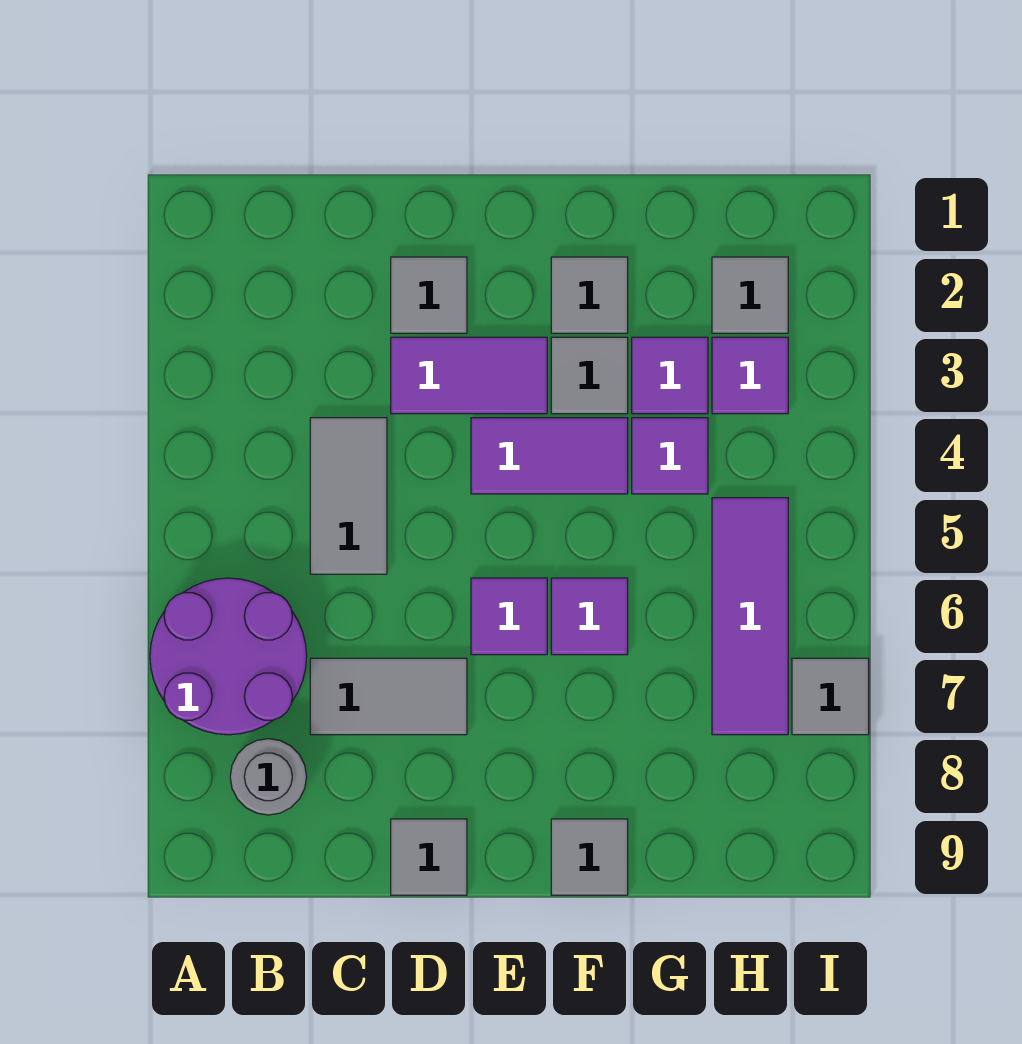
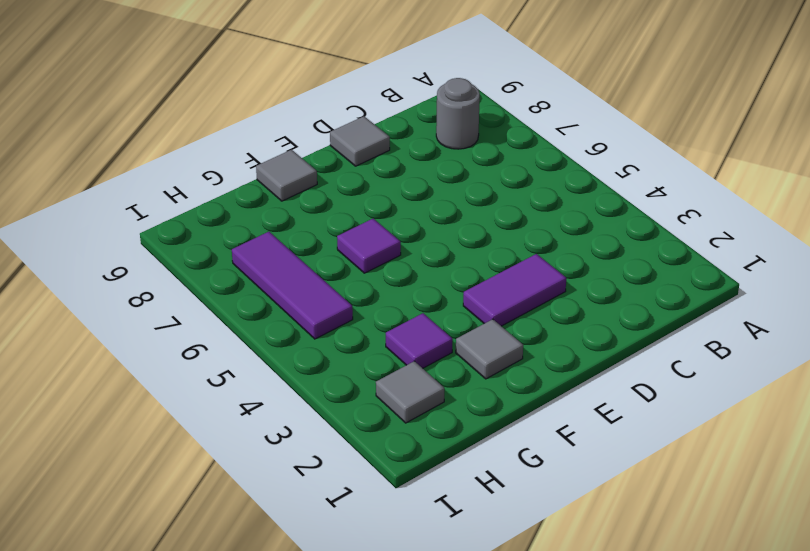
none -> purple round brick A6:B7 level 1
none -> grey tile C4:C5 level 1
none -> grey tile C7:D7 level 1

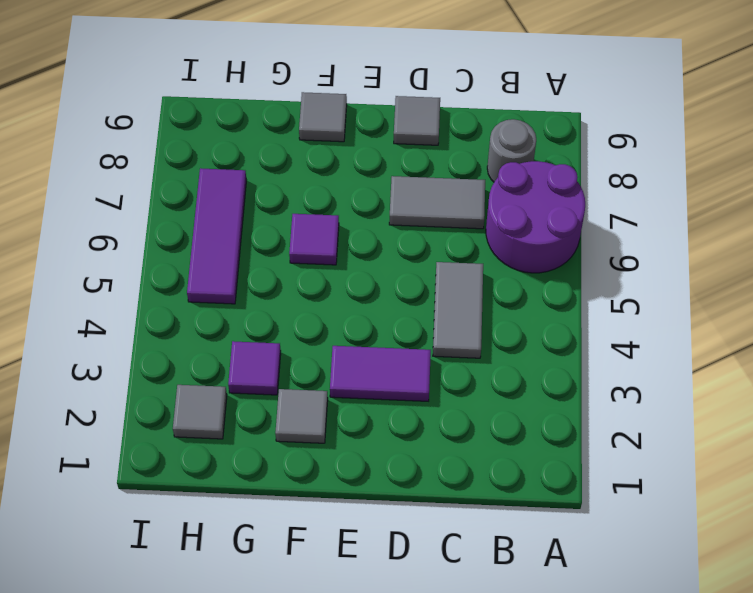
none -> grey tile D2 level 1
none -> purple tile E4:F4 level 1
none -> purple tile E6 level 1

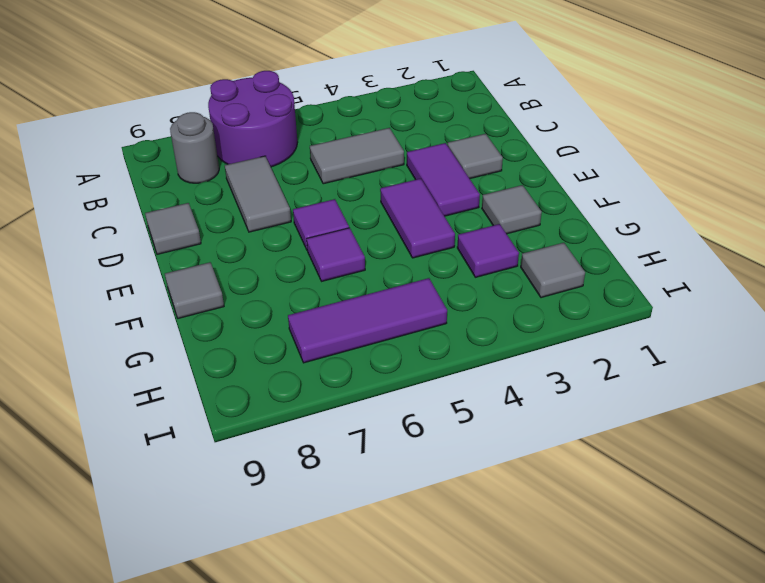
none -> grey tile F3 level 1
none -> purple tile G4 level 1
none -> purple tile H3 level 1

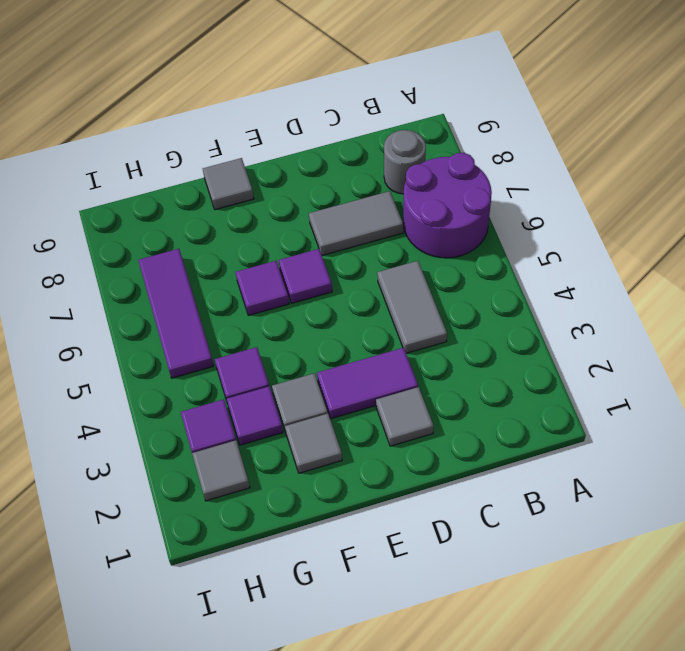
none -> grey tile D9 level 1
none -> purple tile E4:F4 level 1
none -> grey tile I7 level 1

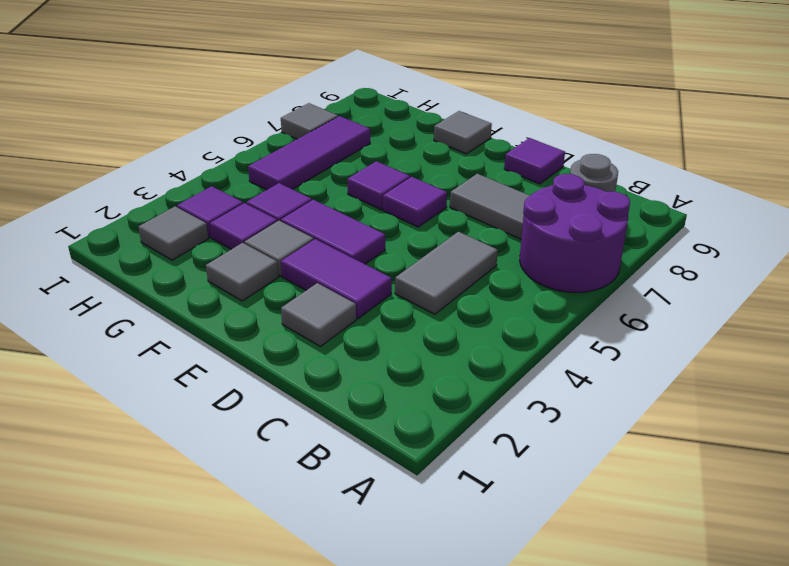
purple tile D9 level 1 -> grey tile D9 level 1

